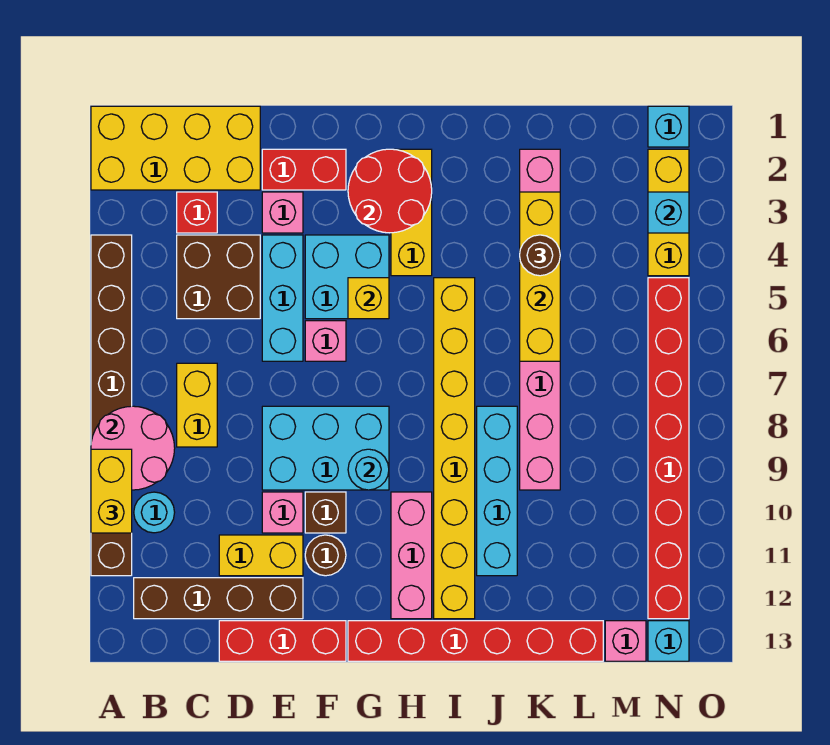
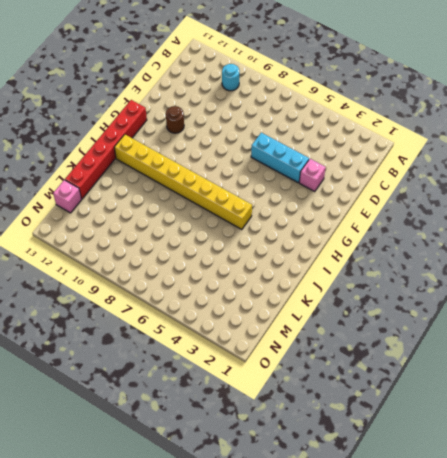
none -> yellow brick A1:D2 level 1
none -> brown brick A4:A11 level 1
none -> brown brick B12:E12 level 1
none -> red brick C3 level 1

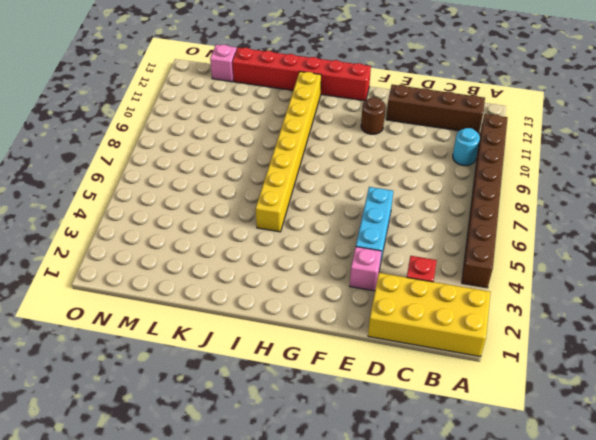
none -> brown brick C4:D5 level 1
none -> yellow brick C7:C8 level 1
none -> yellow brick D11:E11 level 1
none -> red brick D13:F13 level 1

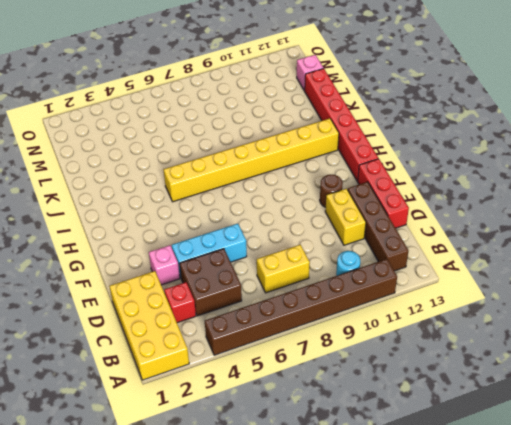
none -> red brick E2:F2 level 1
none -> cyan brick E8:G9 level 1
none -> pink brick E10 level 1
none -> cyan brick F4:G5 level 1

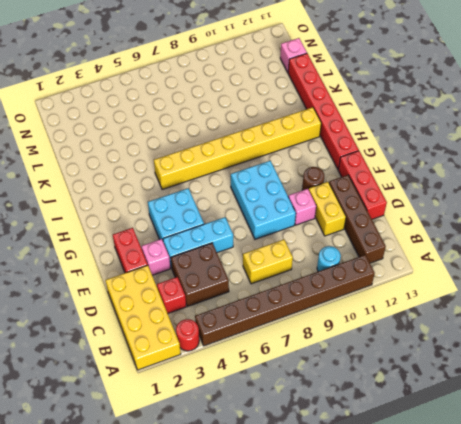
red round brick A3 level 1 -> none
none -> pink brick F6 level 1
none -> brown brick F10 level 1
none -> yellow brick H2:H4 level 1
none -> pink brick H10:H12 level 1

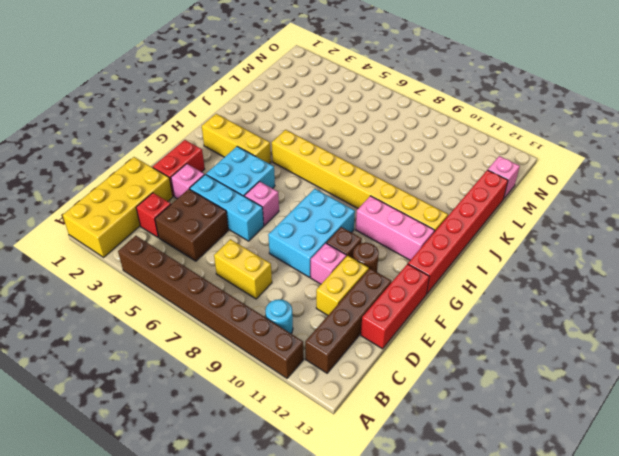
none -> cyan brick J8:J11 level 1
none -> pink brick K2:K9 level 1
none -> cyan brick N1 level 1
none -> yellow brick N2:N4 level 1

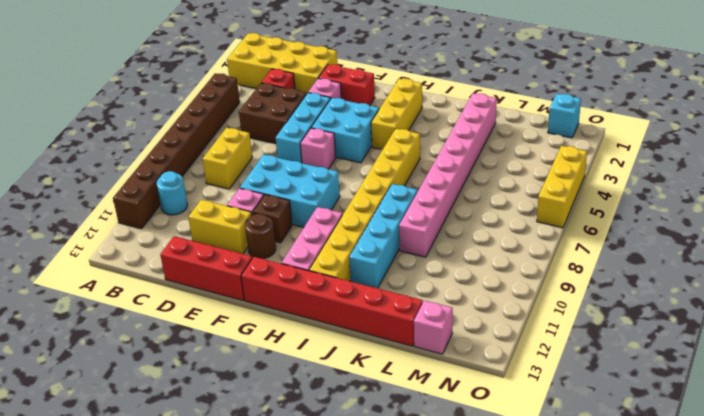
yellow brick O4:O6 level 1 -> yellow brick N2:N4 level 1
none -> brown brick B12:E12 level 1
none -> red brick N5:N12 level 1
none -> cyan brick N13 level 1
none -> pink round brick A8:B9 level 2

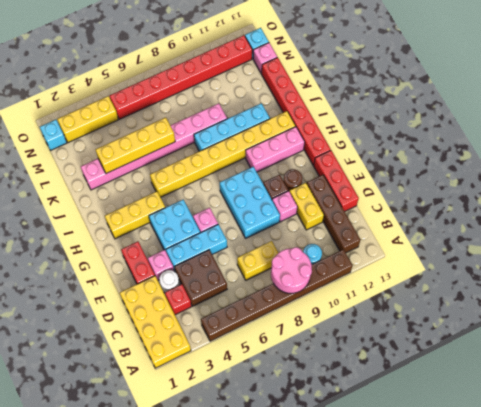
white round brick D3 level 1 -> none
none -> red round brick G2:H3 level 2
none -> yellow brick G5 level 2
none -> cyan round brick G9 level 2
none -> cyan brick N3 level 2

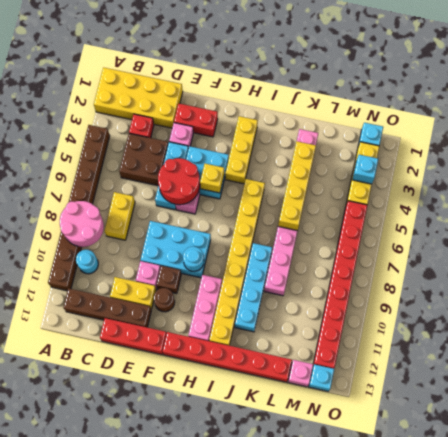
red round brick E5:F6 level 2 -> red round brick G2:H3 level 2
none -> yellow brick A9:A10 level 3
none -> brown round brick K4 level 3

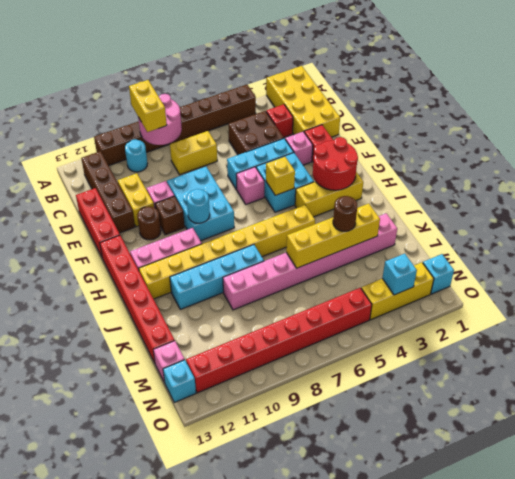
yellow brick A9:B9 level 3 -> yellow brick A9:A10 level 3

